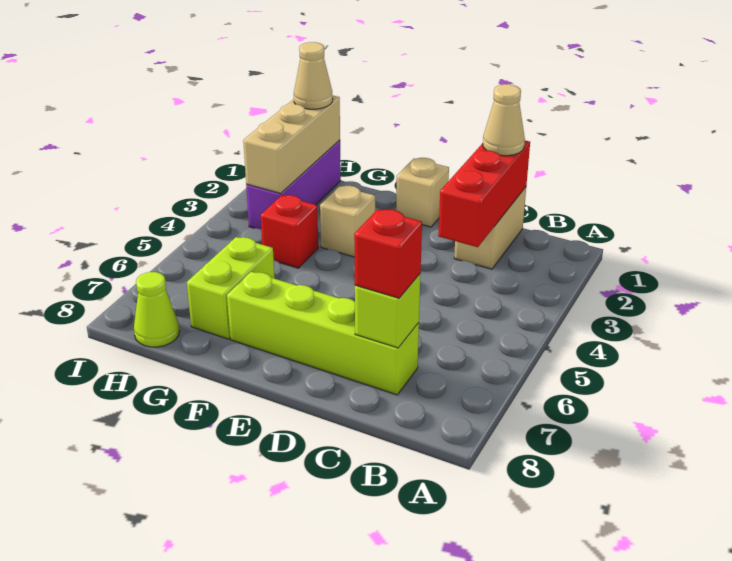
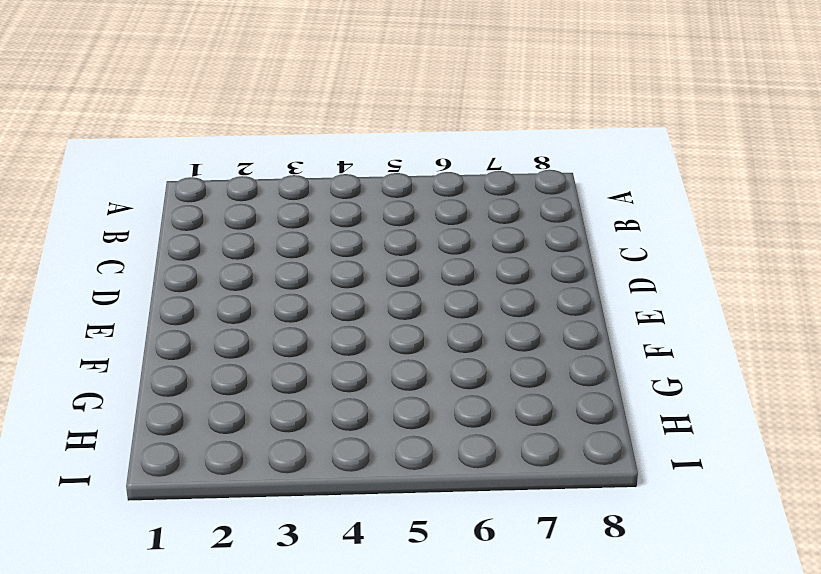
none -> tan brick C1:C2 level 1
none -> lime brick C7:F7 level 1
none -> tan brick E1 level 1

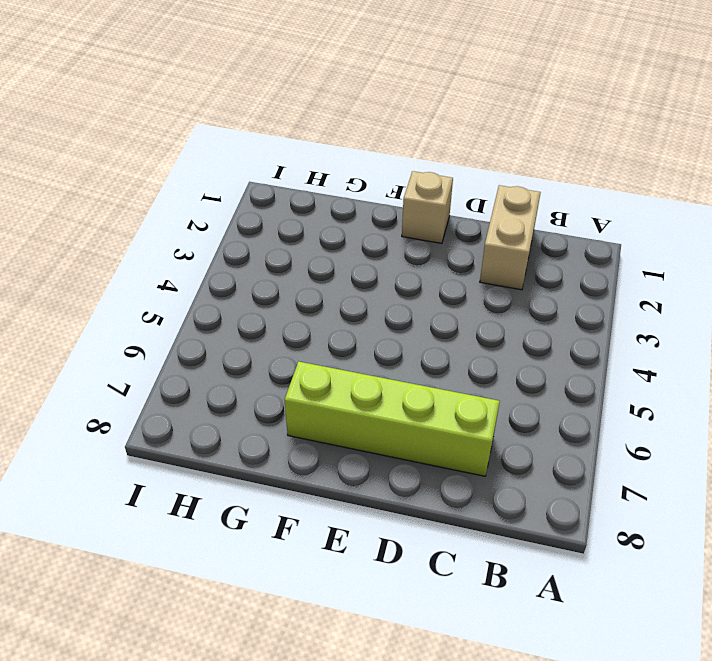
none -> tan brick F3 level 1
none -> red brick G4 level 1
none -> lime brick G6:G7 level 1

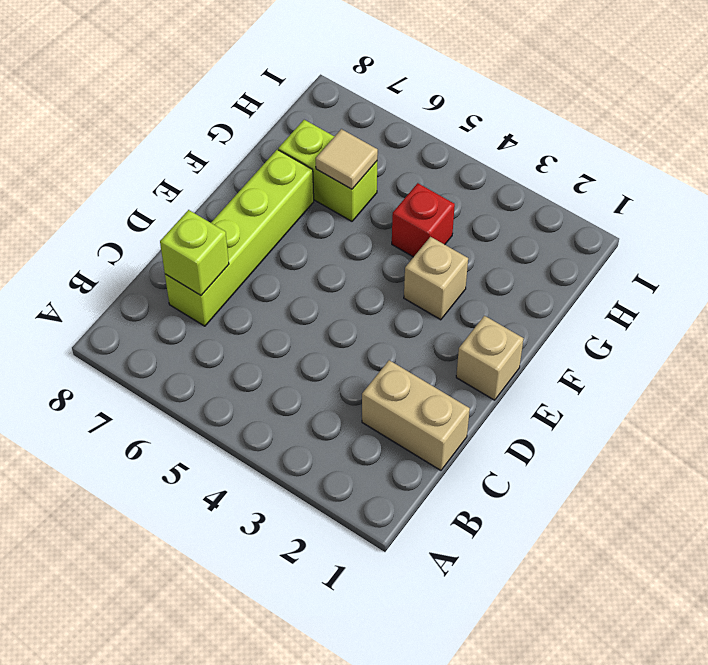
tan tile G6 level 2 -> none
none -> purple brick H1:H3 level 1
none -> lime cone H8 level 1
none -> red brick C1:C3 level 2

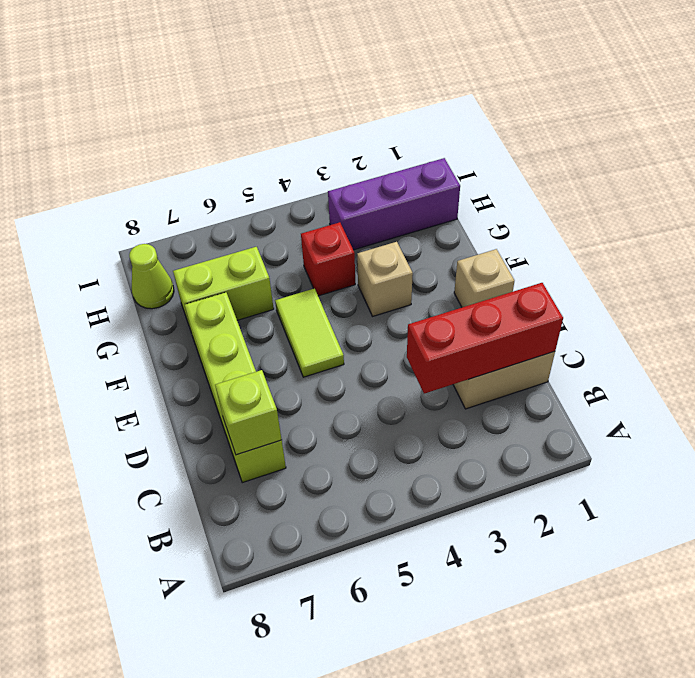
lime tile E5:F5 level 1 -> none
none -> tan brick H1:H3 level 2
none -> tan cone C1 level 3
none -> red brick C7 level 3

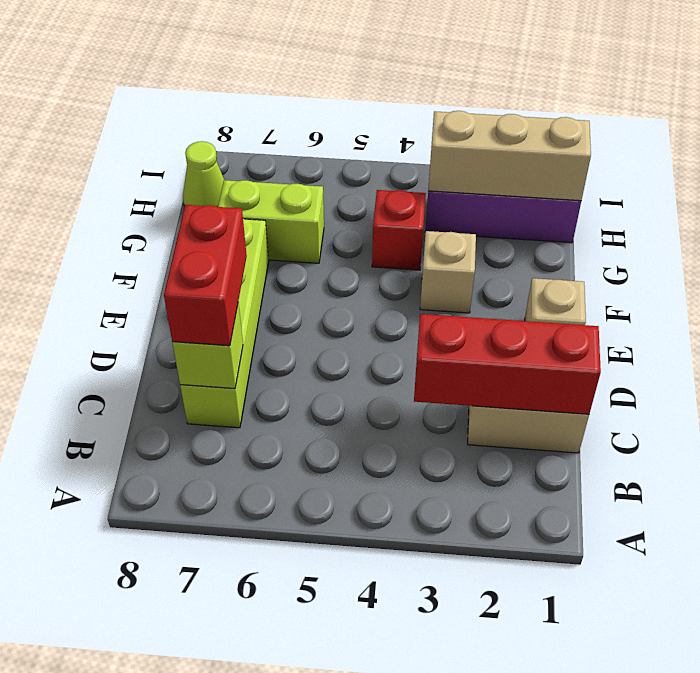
red brick C7:D7 level 3 -> red brick C7 level 3
none -> tan cone C1 level 3
none -> tan cone H1 level 3

